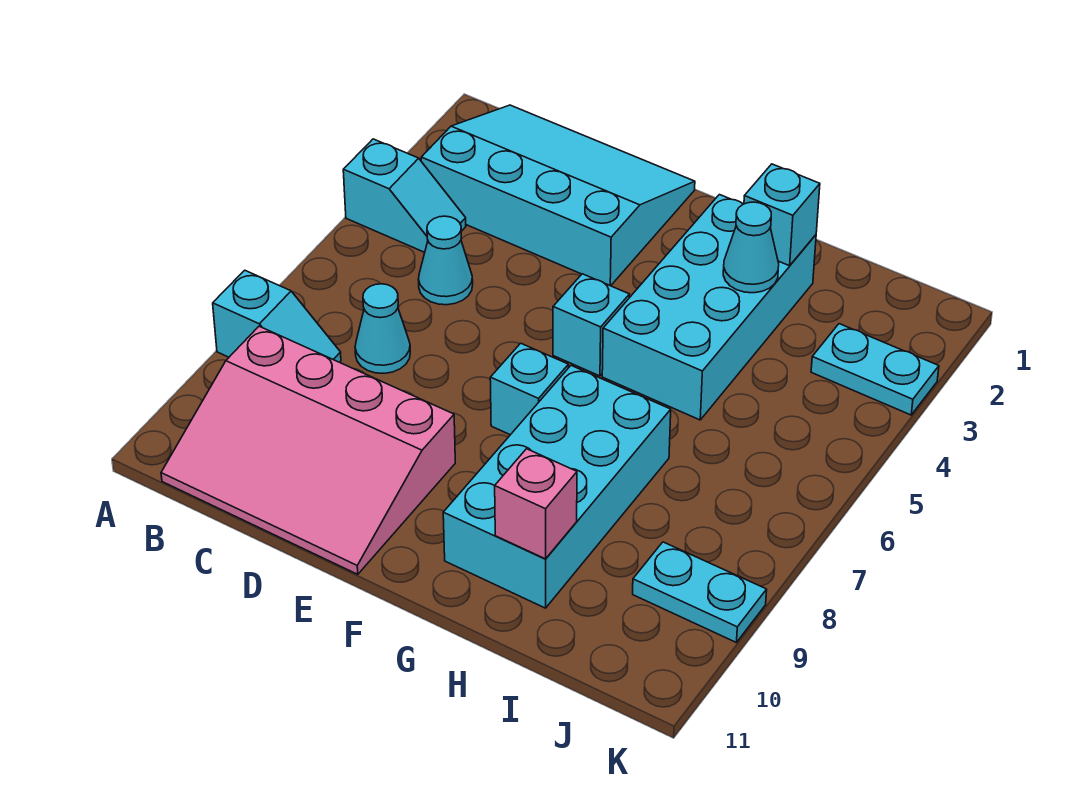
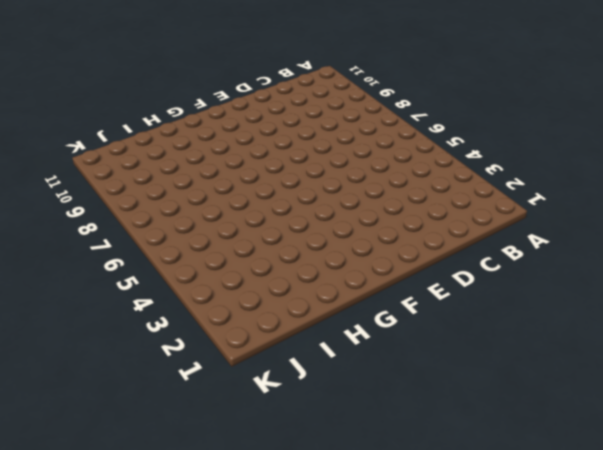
none -> cyan slope A4:B4 level 1 top A
none -> cyan slope A8:B8 level 1 top A
none -> cyan slope B1:E3 level 1 top 3

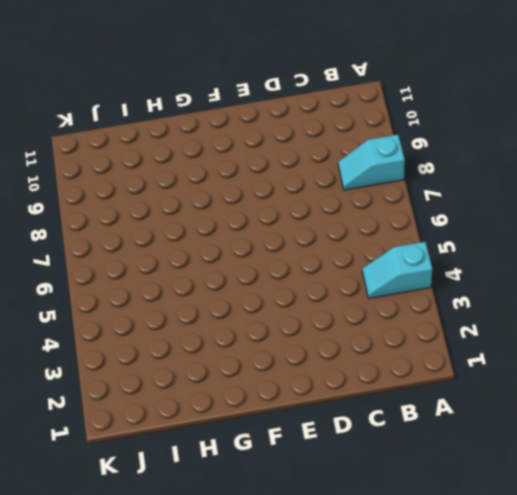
none -> cyan slope B1:E3 level 1 top 3
none -> pink slope B9:E11 level 1 top 9
none -> cyan cone C5 level 1

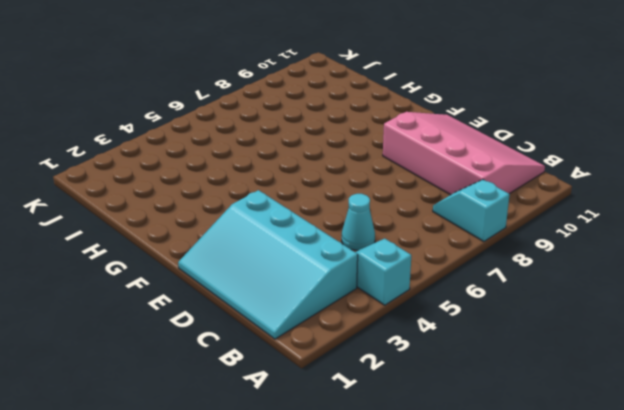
none -> cyan cone C7 level 1
none -> cyan brick F5 level 1
none -> cyan brick F7 level 1

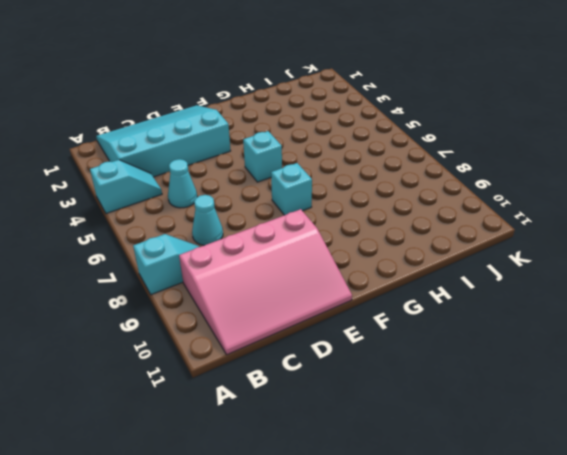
none -> cyan brick G2:H5 level 1
none -> cyan brick G7:H10 level 1
none -> cyan plate J3:K3 level 1

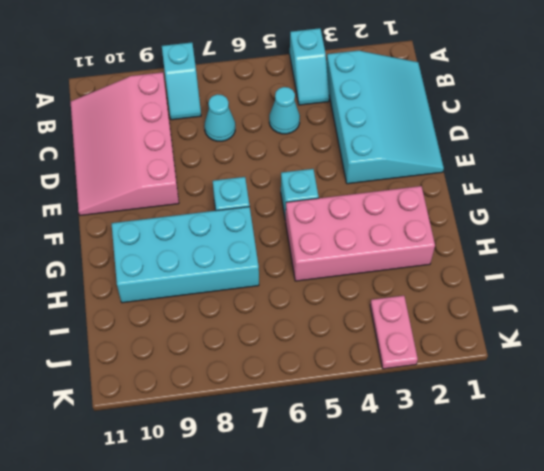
pink brick G2:H5 level 1 -> cyan brick G2:H5 level 1
pink plate J3:K3 level 1 -> cyan plate J3:K3 level 1
none -> cyan plate J9:K9 level 1
none -> cyan brick H2 level 2
none -> cyan cone H3 level 2

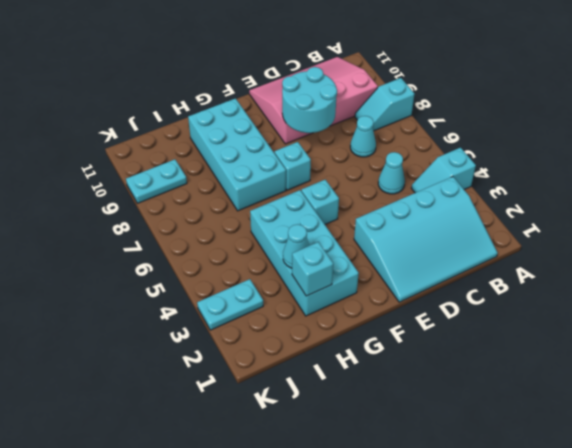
cyan round brick D8:E9 level 2 -> none
none -> pink brick H10 level 2

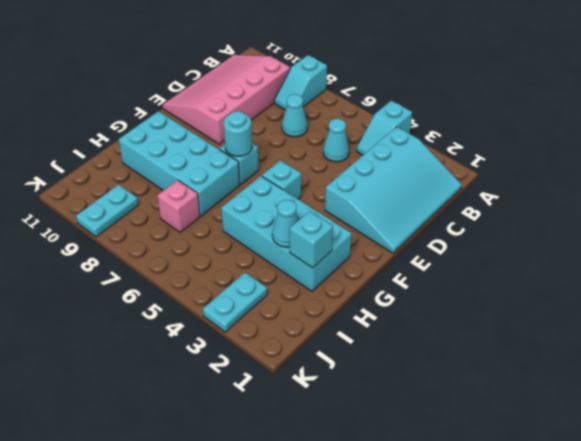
cyan round brick F7 level 2 -> none
pink brick I7 level 1 -> pink brick H10 level 2

